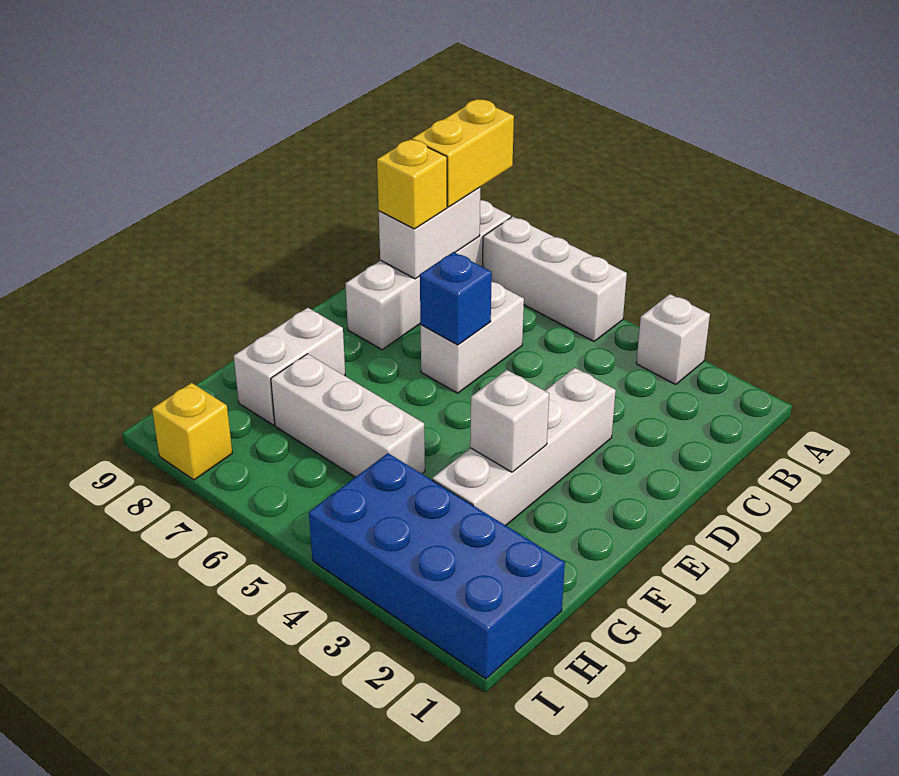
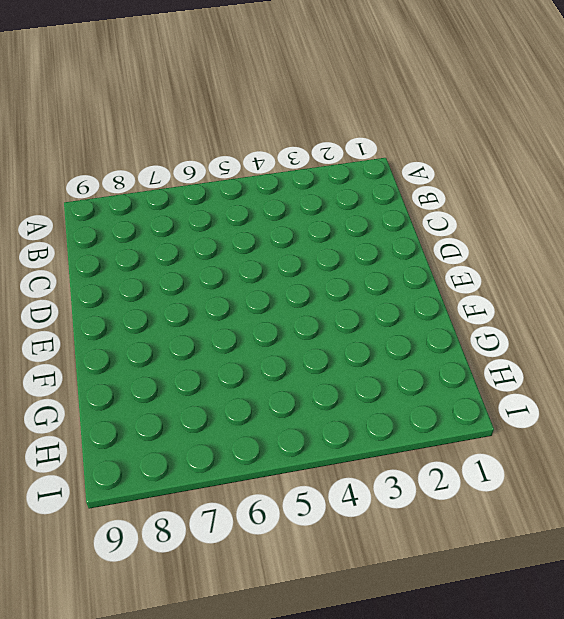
none -> white brick A3 level 1
none -> white brick A5:A7 level 1
none -> white brick A8:D8 level 1

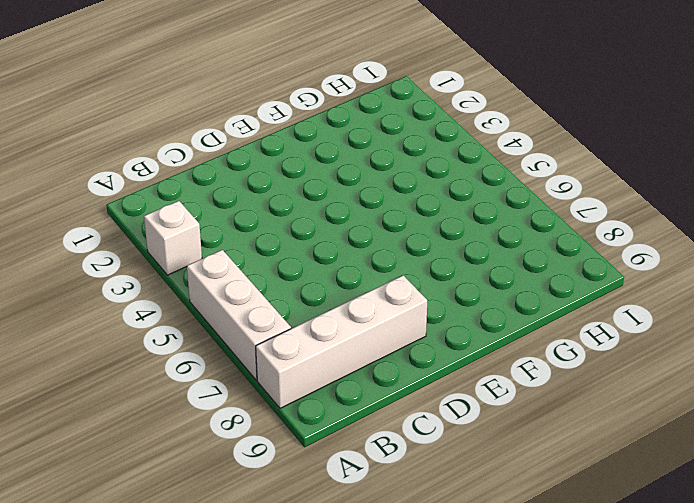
none -> white brick C6:D6 level 1
none -> white brick D3:G3 level 1
none -> white brick F8:G8 level 1

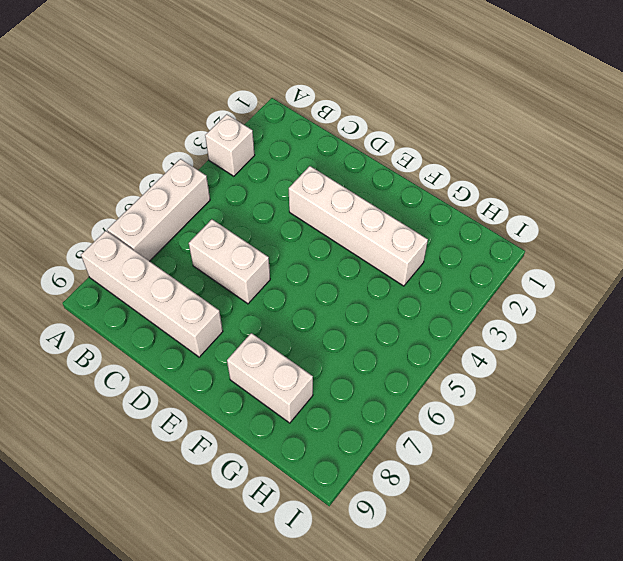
none -> white brick G5:G7 level 1
none -> blue brick H1:I4 level 1
none -> yellow brick I8 level 1

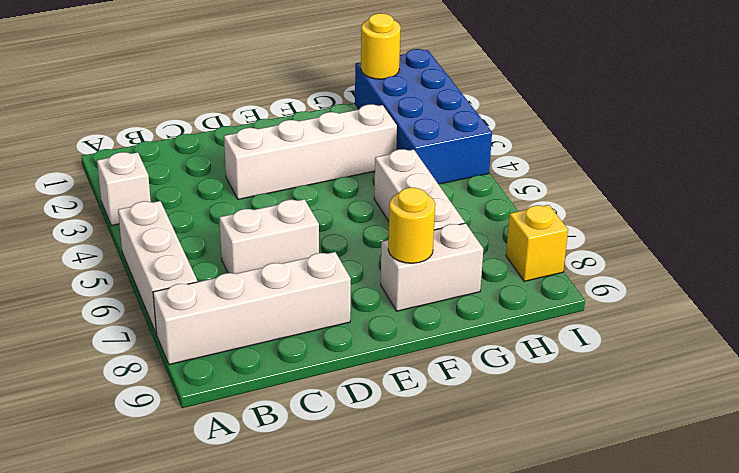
yellow round brick F8 level 2 -> none
yellow round brick H1 level 2 -> none
none -> white brick B8:C8 level 2
none -> blue brick D6 level 2
none -> white brick F3 level 2

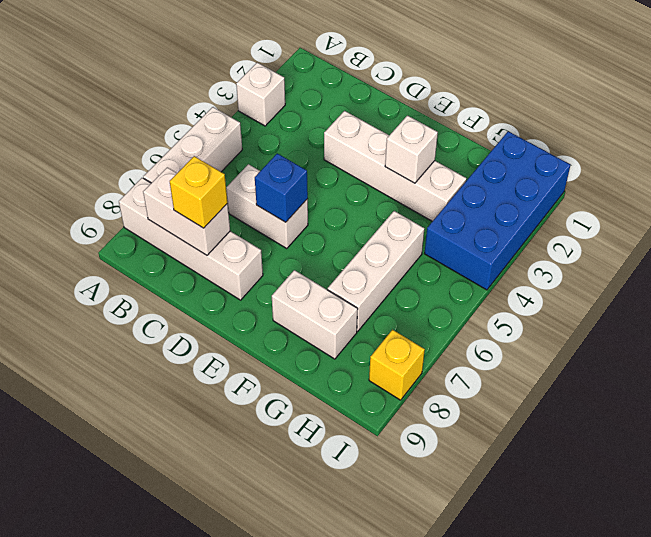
none -> yellow brick A8:B8 level 3

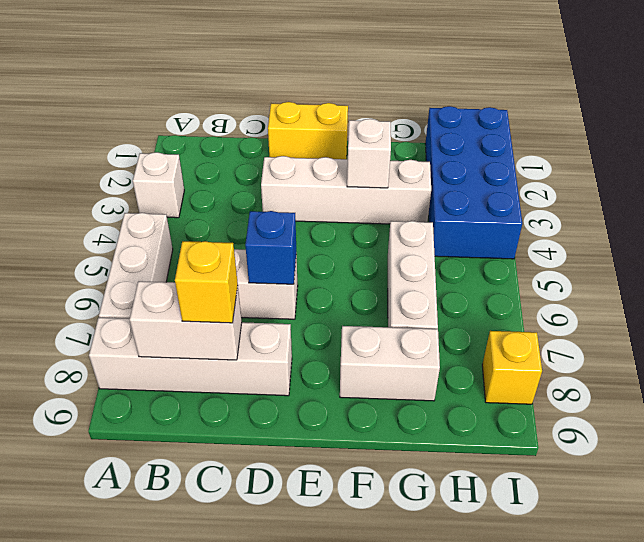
yellow brick D1:E1 level 1 -> yellow brick A8:B8 level 3

